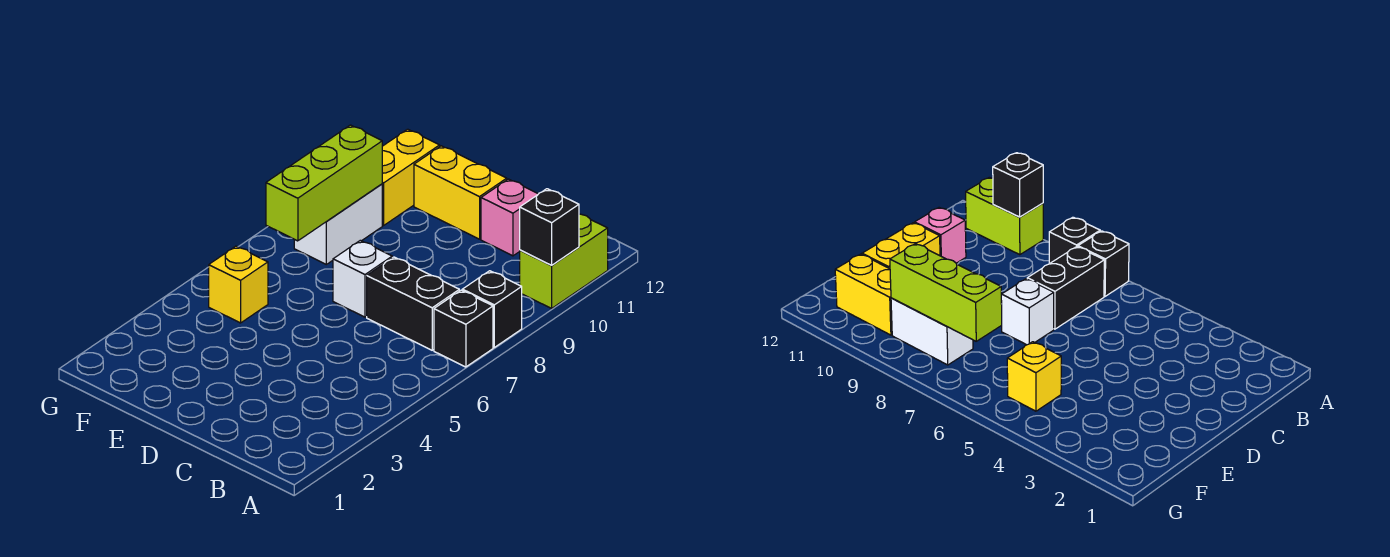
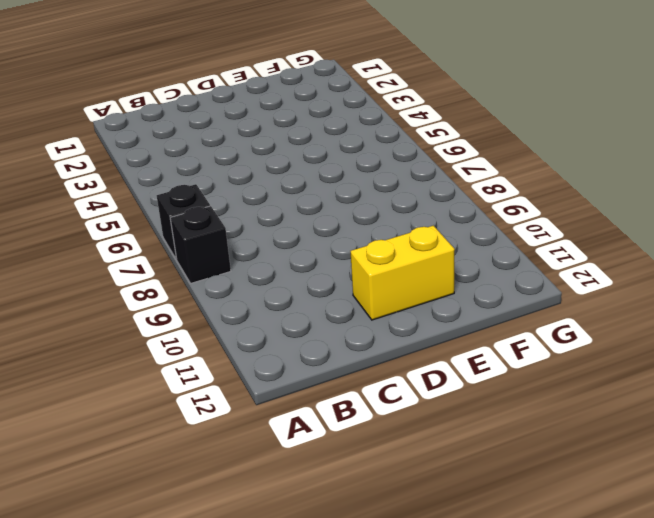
none -> lime brick A10:A11 level 1
none -> black brick B7:C7 level 1
none -> pink brick C11 level 1

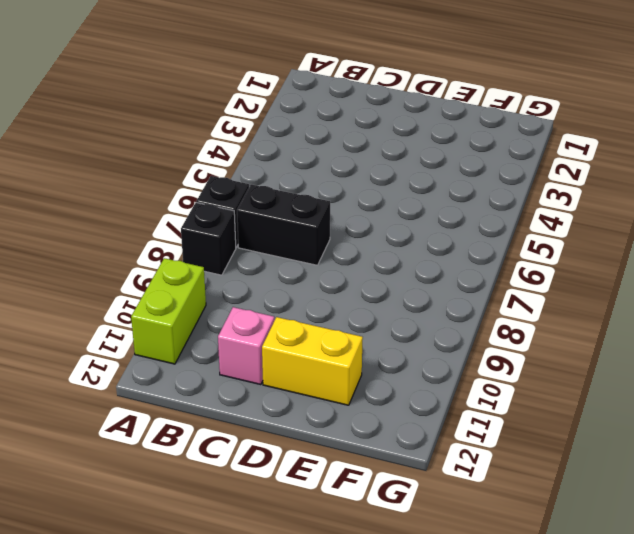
none -> white brick D7 level 1
none -> yellow brick F5 level 1
none -> white brick F8:F9 level 1

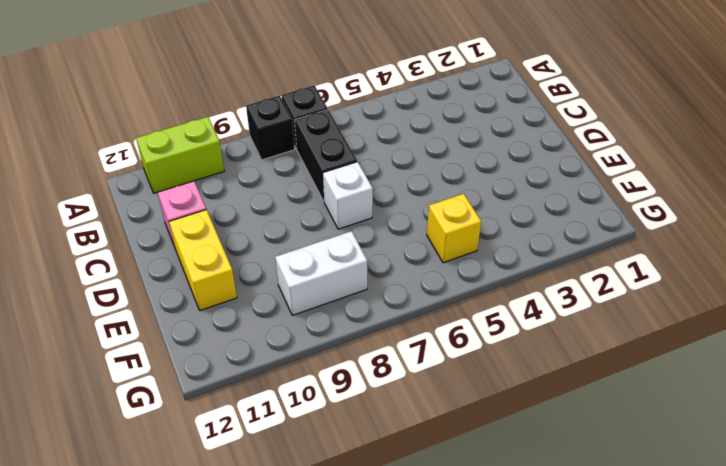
none -> yellow brick F10:F11 level 1
none -> black brick A10 level 2
none -> lime brick F7:F9 level 2

